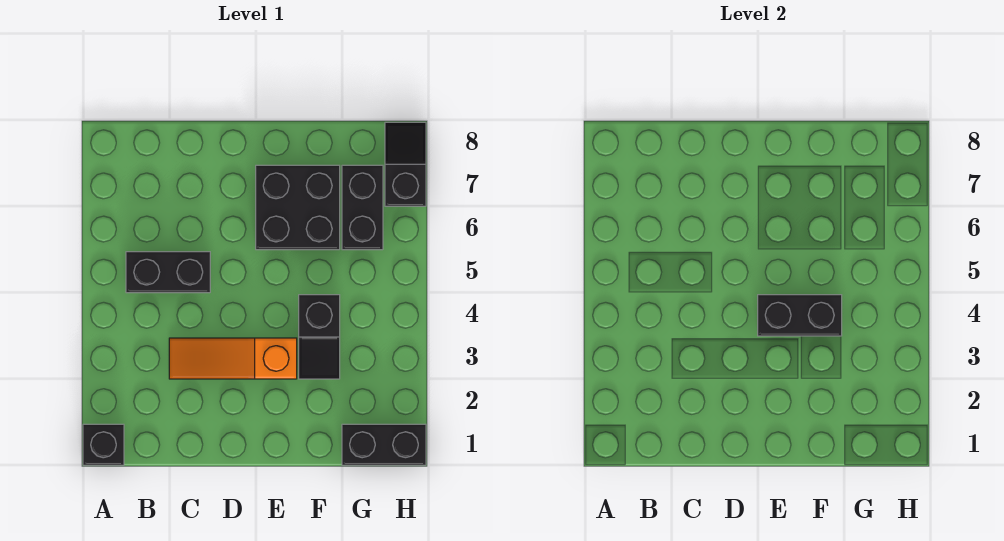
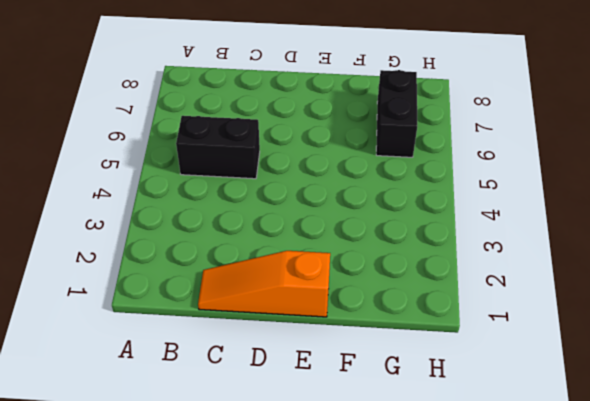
orange slope C1:E1 level 1 top E -> orange slope C3:E3 level 1 top E
none -> black brick A1 level 1
none -> black brick E6:F7 level 1

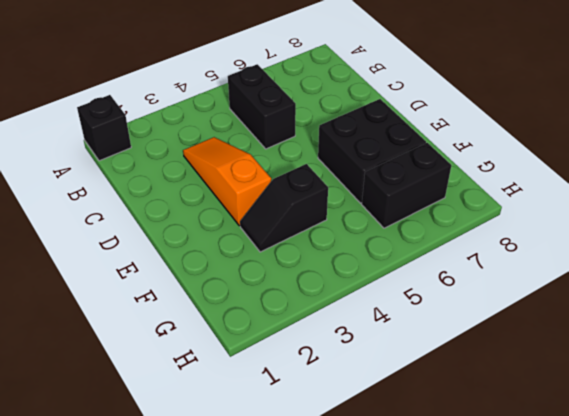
none -> black brick G1:H1 level 1
none -> black slope H7:H8 level 1 top 7

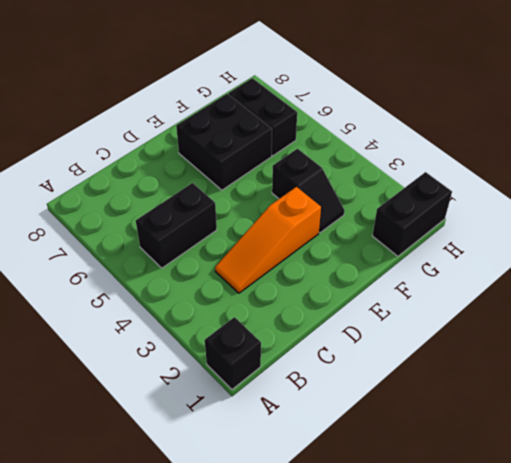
none -> black slope H7:H8 level 1 top 7
none -> black brick E4:F4 level 2

